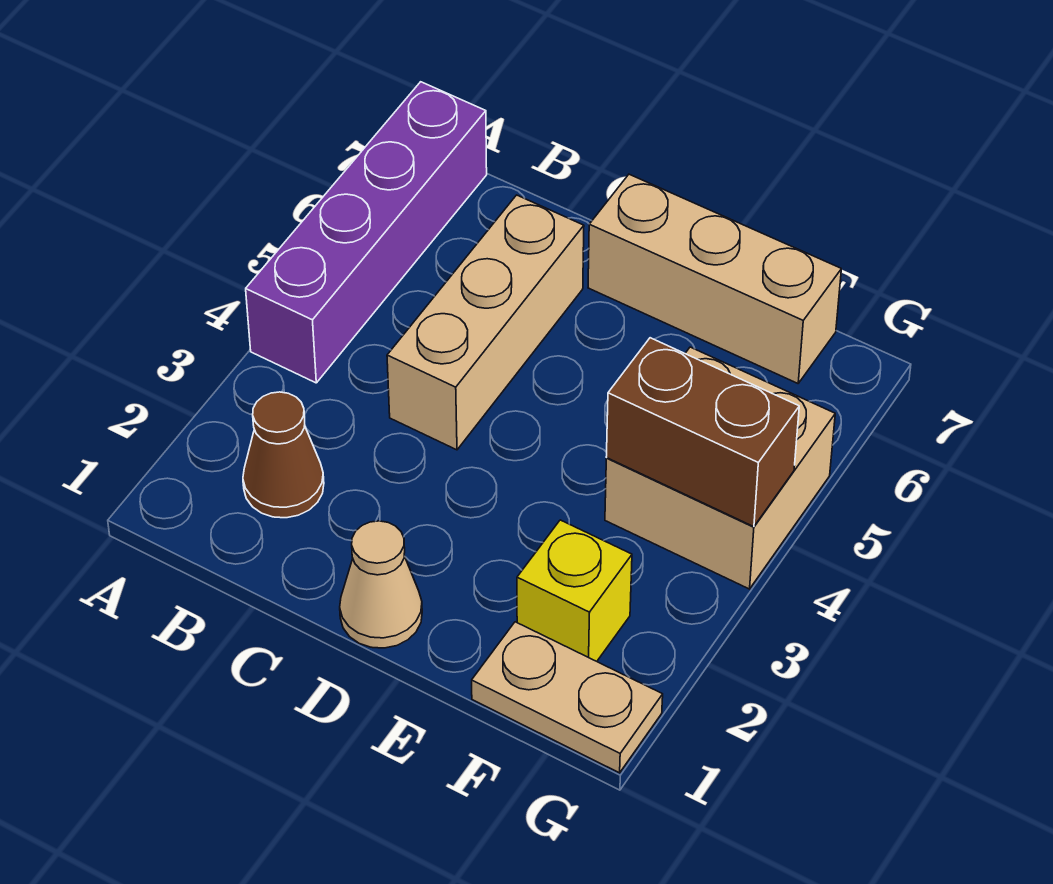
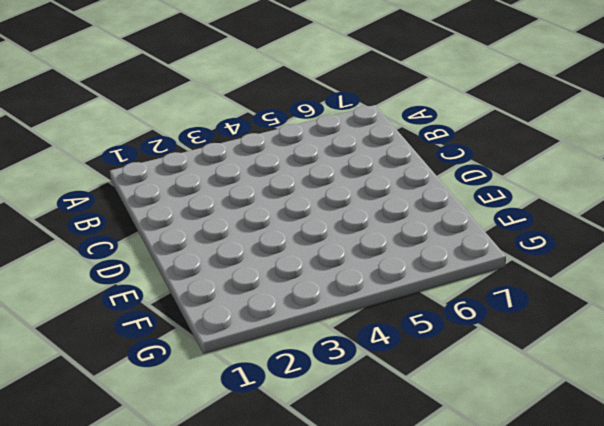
none -> purple brick A4:A7 level 1
none -> brown cone B2 level 1

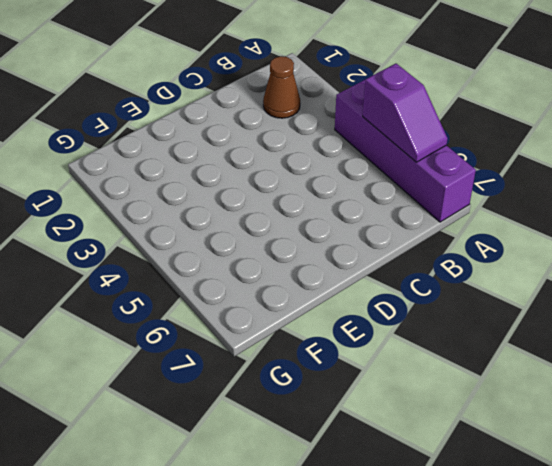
purple slope A5:A6 level 2 top 5 -> none
none -> tan brick C4:C6 level 1
none -> tan cone D1 level 1

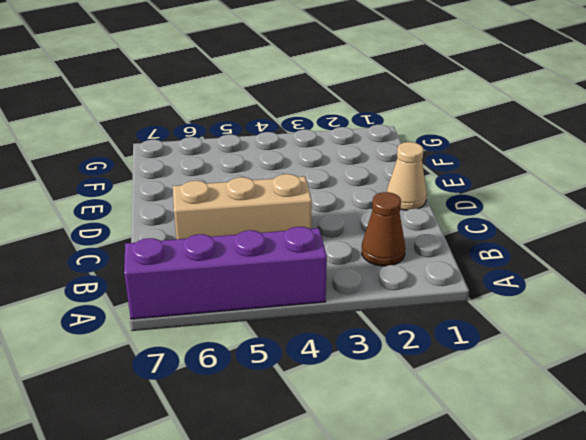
none -> tan brick D7:F7 level 1
none -> tan plate F1:G1 level 1

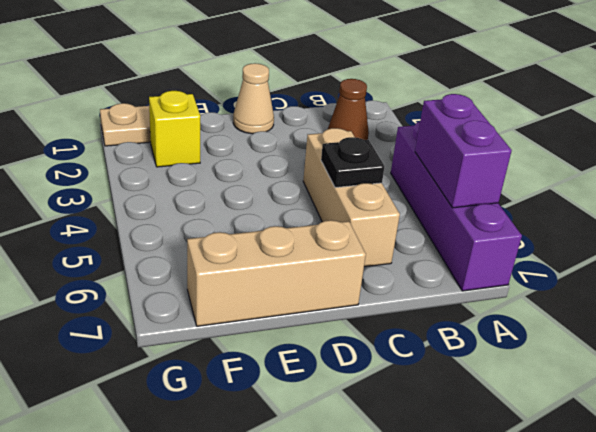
purple brick A5:A6 level 2 -> none
black plate C5 level 2 -> none
none -> tan brick F4:G5 level 1
none -> brown brick F4:G4 level 2

